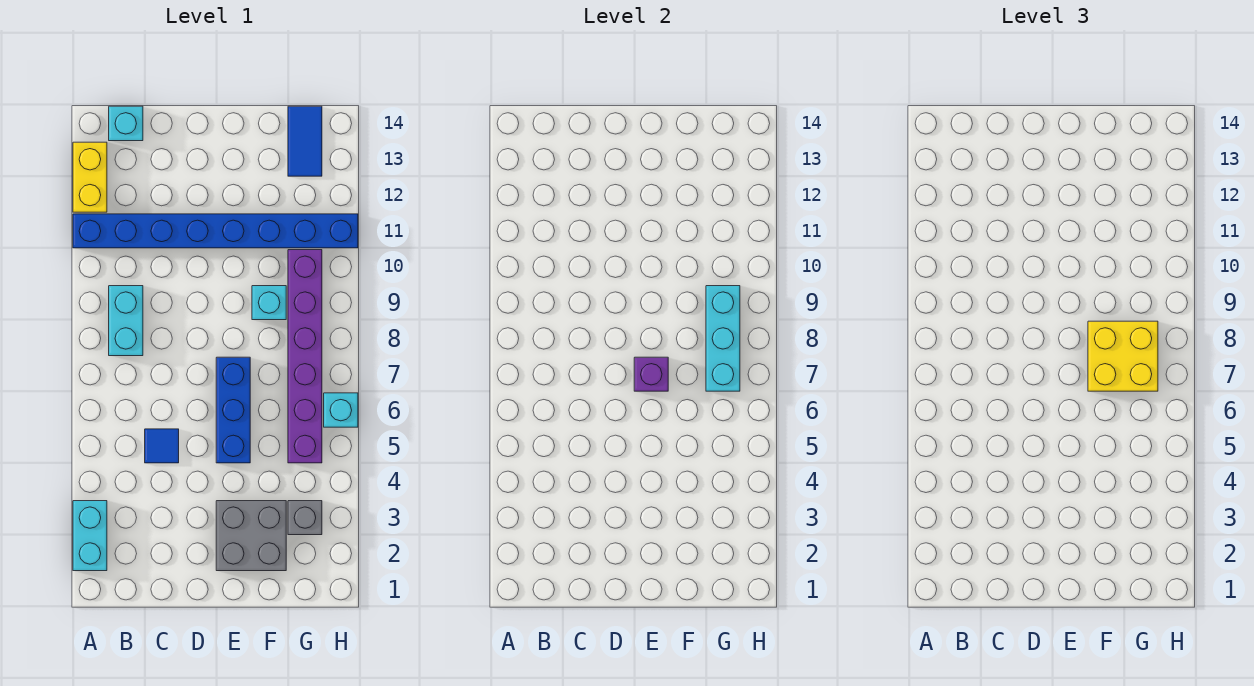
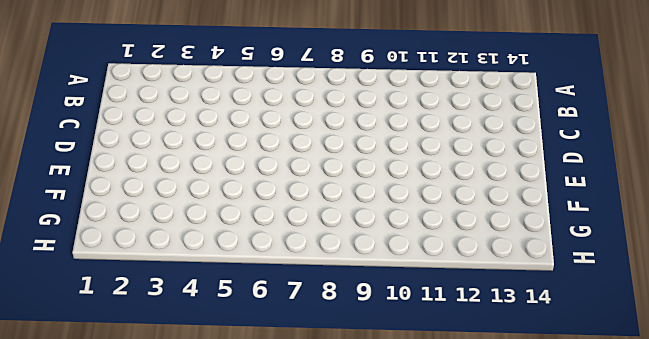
none -> cyan brick A2:A3 level 1
none -> blue brick A11:H11 level 1
none -> yellow brick A12:A13 level 1

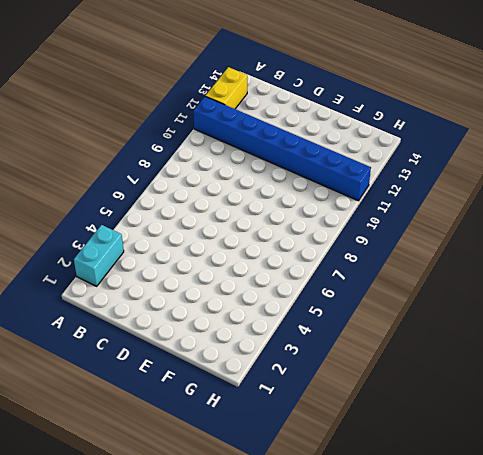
none -> cyan brick B8:B9 level 1
none -> cyan brick B14 level 1
none -> blue tile C5 level 1

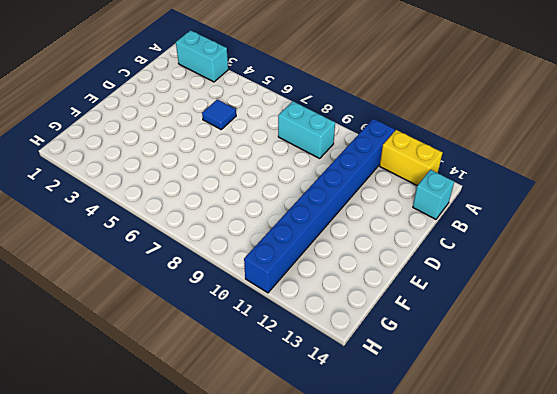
none -> grey brick E2:F3 level 1
none -> blue brick E5:E7 level 1
none -> cyan brick F9 level 1

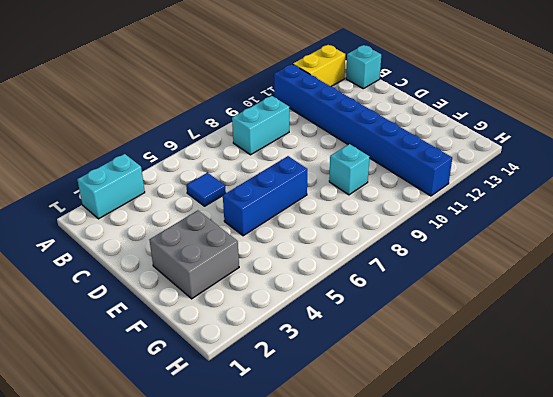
none -> grey brick G3 level 1
none -> purple brick G5:G10 level 1
none -> blue tile G13:G14 level 1

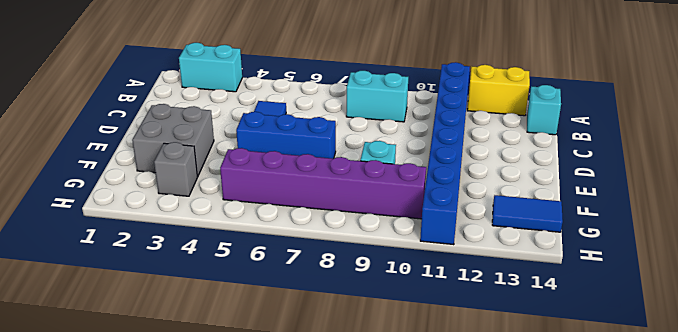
none -> cyan brick H6 level 1
none -> purple brick E7 level 2
none -> cyan brick G7:G9 level 2

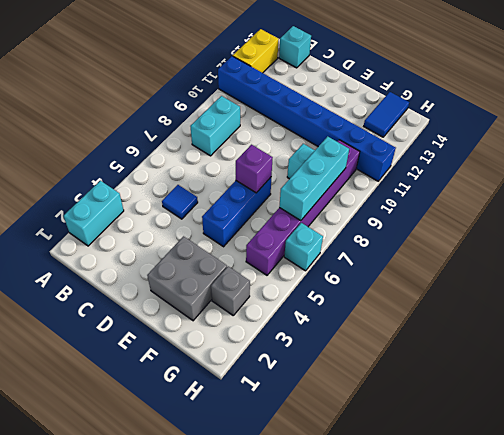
none -> yellow brick F7:G8 level 3

